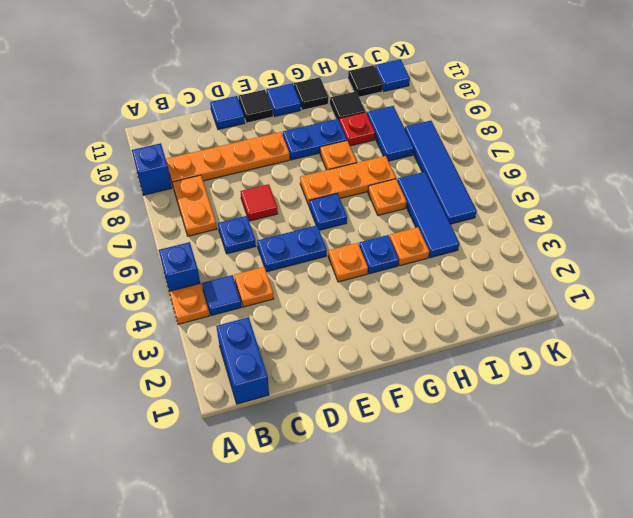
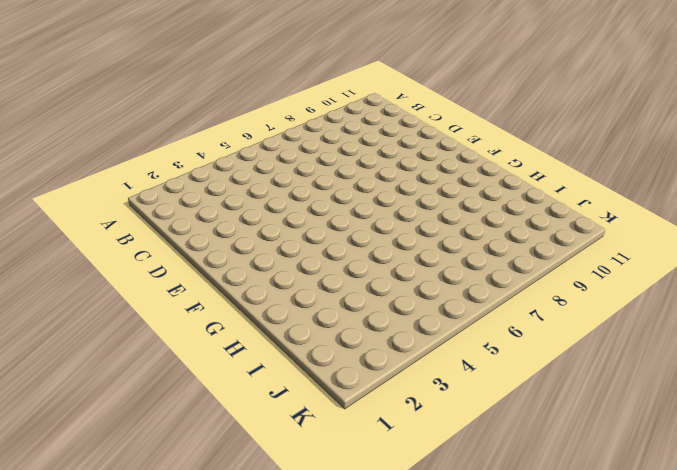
none -> orange plate A4 level 1
none -> blue brick A5 level 1
none -> blue brick A9 level 1
none -> blue brick B1:B2 level 1

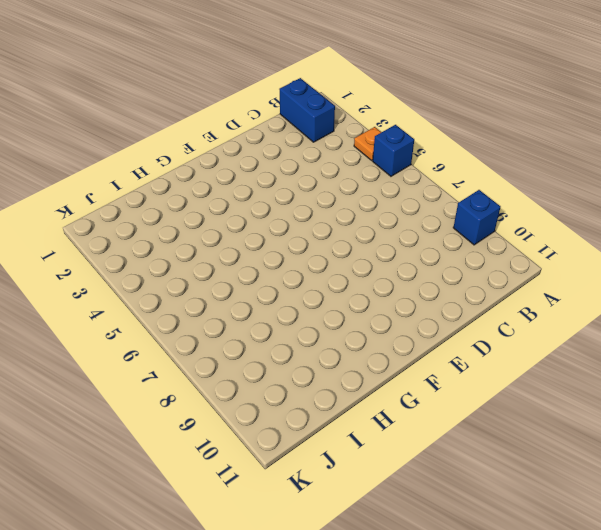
none -> blue tile B4 level 1
none -> orange plate B7:B8 level 1
none -> orange plate B9:E9 level 1
none -> orange plate C4 level 1

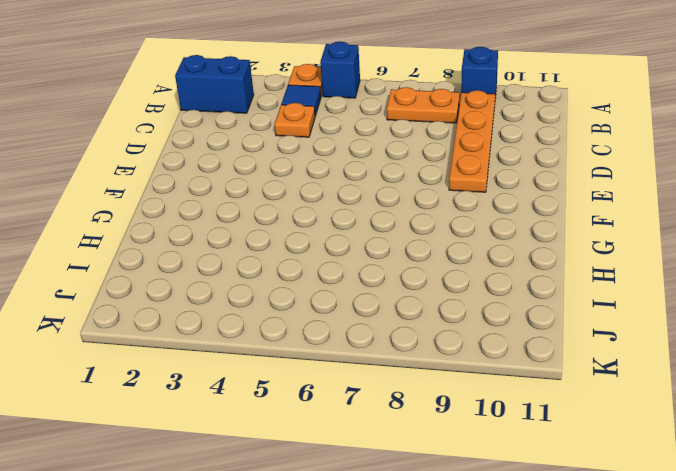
none -> blue plate C6 level 1
none -> blue plate D5:E5 level 1
none -> red tile D7 level 1
none -> blue tile D11 level 1

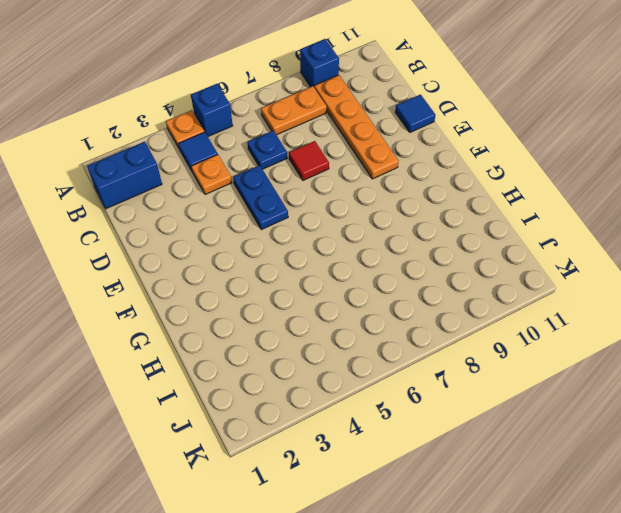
none -> black tile E11 level 1
none -> orange plate F4 level 1
none -> blue plate F6 level 1
none -> orange plate F7:H7 level 1

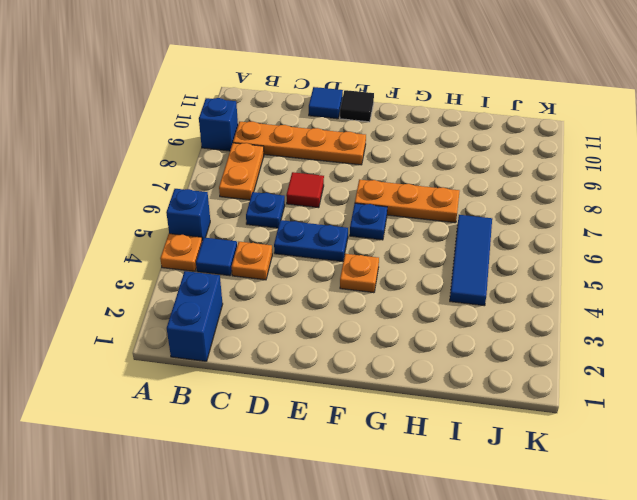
none -> blue plate F9:G9 level 1
none -> blue tile F11 level 1
none -> blue plate G4 level 1
none -> orange plate G8 level 1

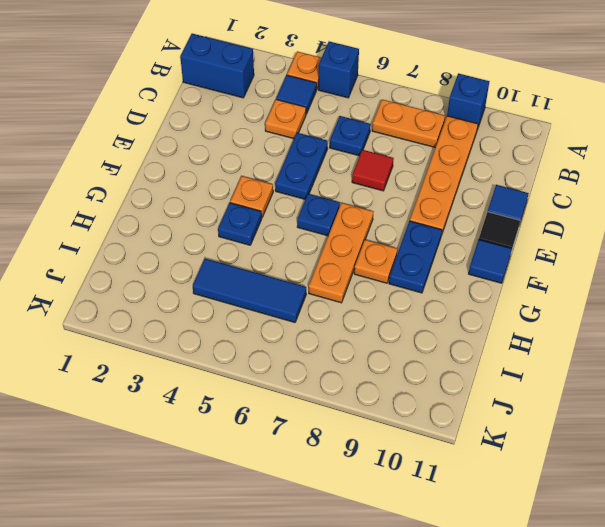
none -> black tile G11 level 1
none -> orange plate H4 level 1
none -> orange plate H6 level 1
none -> red plate H9 level 1

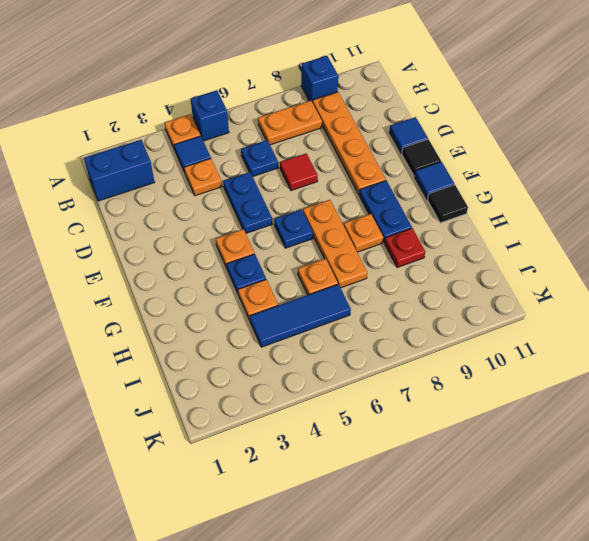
none -> black tile H10 level 1
none -> blue tile I8:I9 level 1
none -> black tile I11 level 1
none -> blue tile J5:J8 level 1

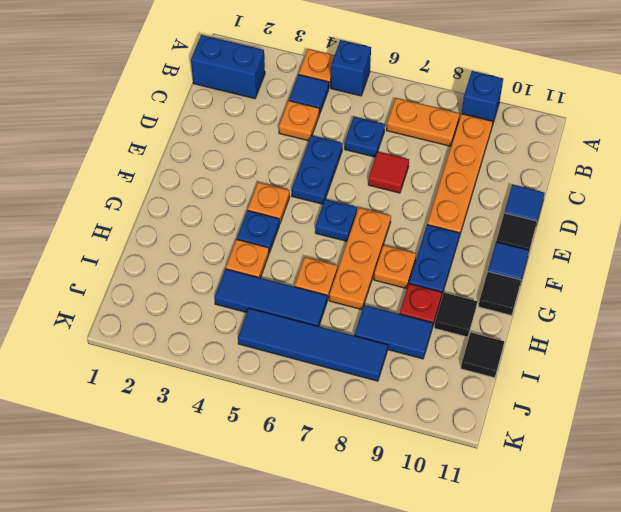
none -> blue tile J11 level 1

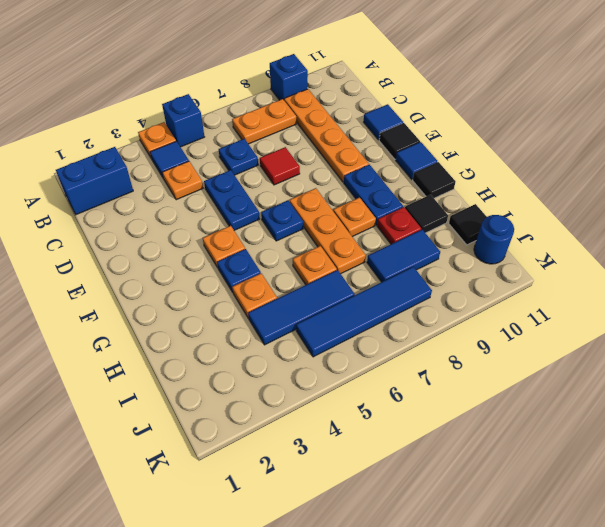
blue round brick J11 level 1 -> blue tile J11 level 1

